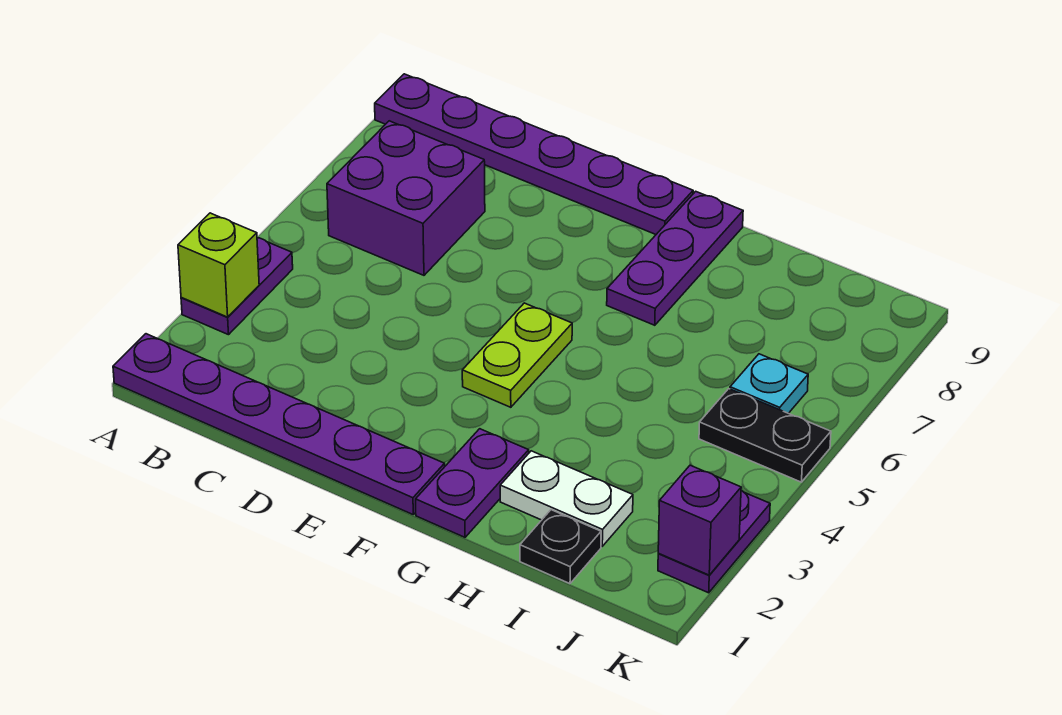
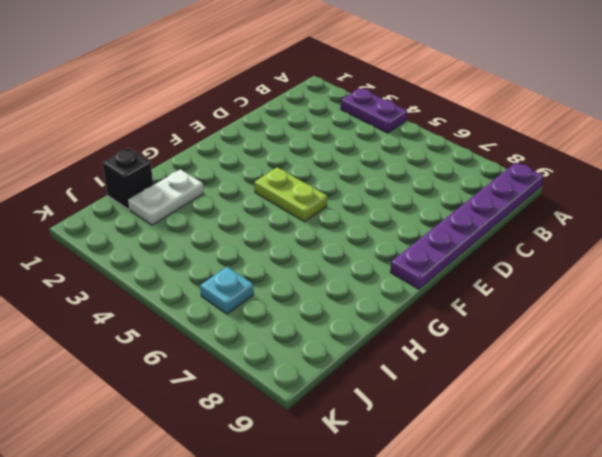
black brick I1 level 1 -> black plate I1 level 1
none -> purple plate A1:F1 level 1
none -> purple brick B6:C7 level 1
none -> purple plate G1:G2 level 1

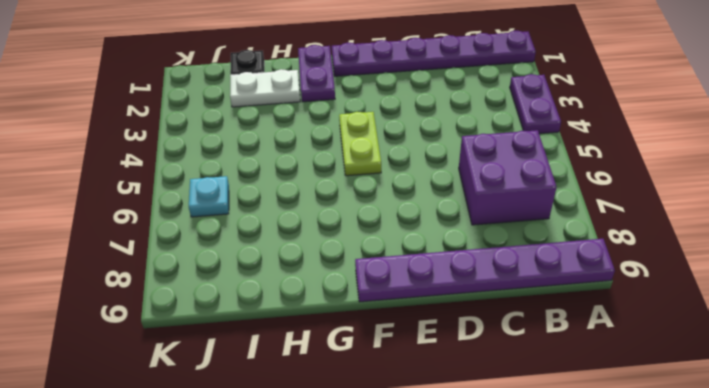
none -> purple plate G7:G9 level 1
none -> black plate J5:K5 level 1
none -> purple plate K2:K3 level 1

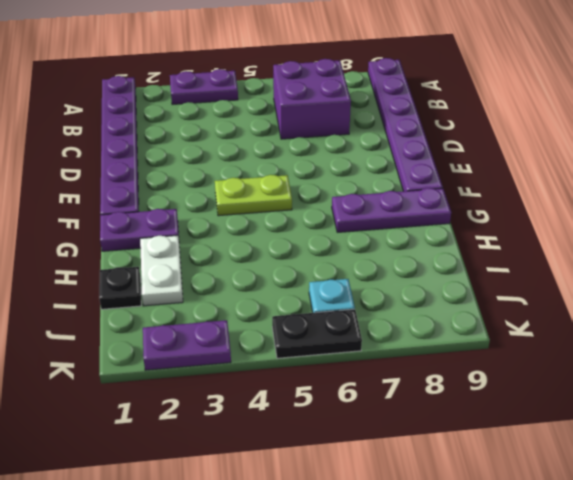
black plate K5:K6 level 1 -> black plate J5:K5 level 1
none -> lime brick A3 level 2
none -> purple brick K2 level 2

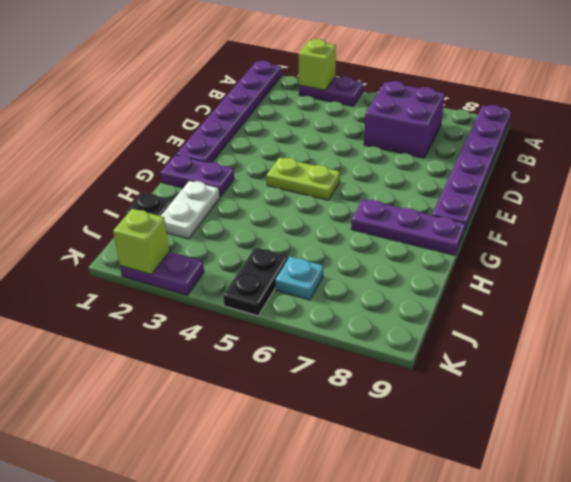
lime brick K2 level 2 -> purple brick K2 level 2

